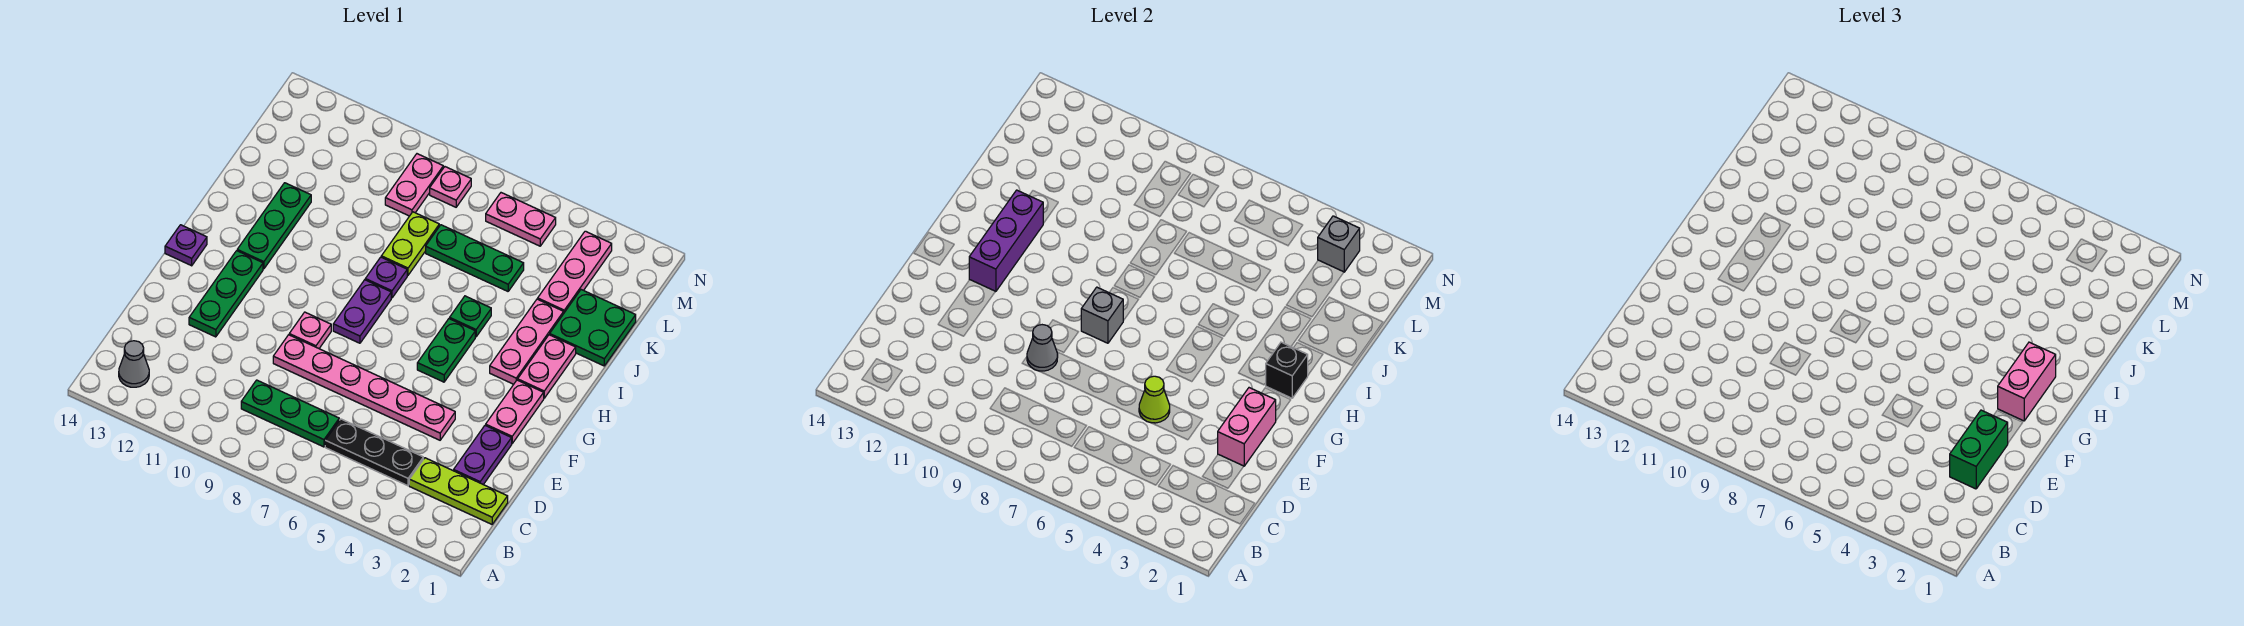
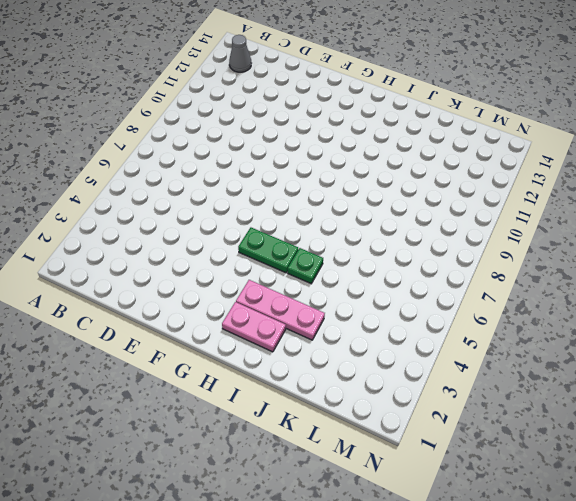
none -> lime plate C1:C3 level 1
none -> black plate C4:C6 level 1
none -> green plate C7:C9 level 1
none -> purple plate D2:E2 level 1

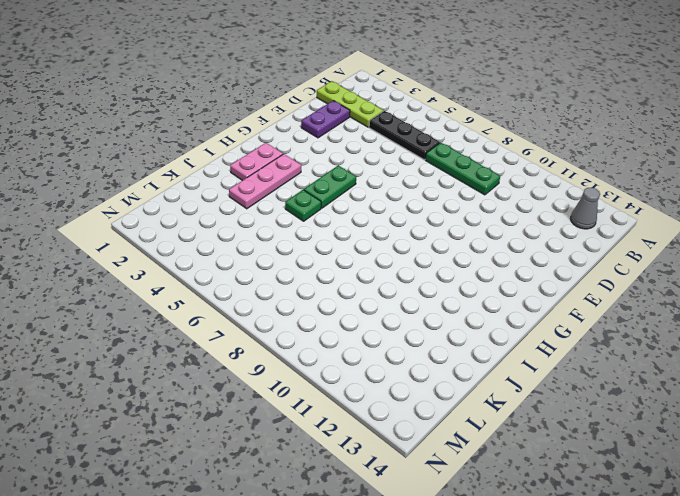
none -> pink plate E4:E9 level 1
none -> green plate E12:G12 level 1
none -> pink plate F2:G2 level 1
none -> pink plate F9 level 1

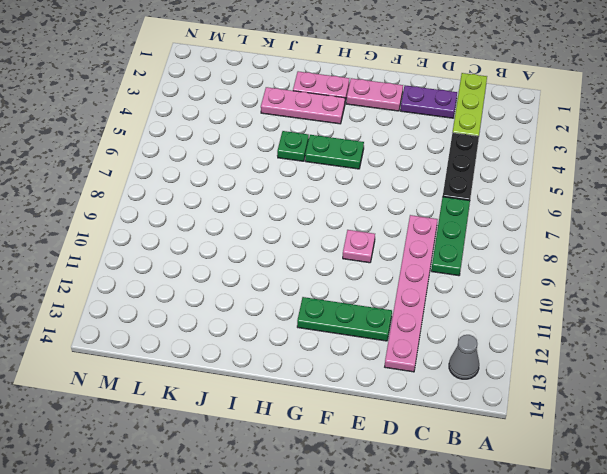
pink plate D8:D13 level 1 -> pink plate E4:E9 level 1
none -> purple plate G8:H8 level 1
none -> purple plate G14 level 1
none -> green plate H12:J12 level 1
none -> purple plate I8 level 1

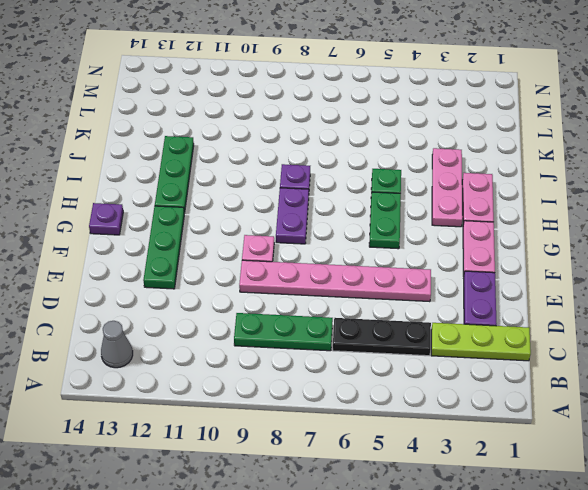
none -> green plate J1:K2 level 1
none -> lime plate J8:K8 level 1
none -> pink plate K3:M3 level 1
none -> green plate K5:K7 level 1

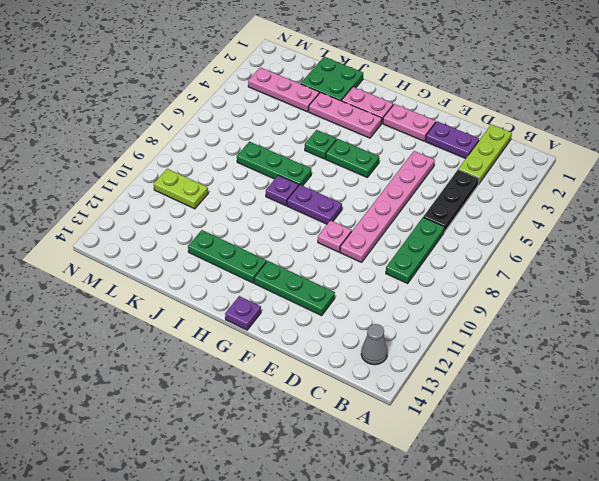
green plate I7:K7 level 1 -> green plate K5:K7 level 1
lime plate L10:M10 level 1 -> lime plate J8:K8 level 1
none -> pink plate L9:M9 level 1
none -> pink plate M5:M6 level 1
none -> pink plate M8 level 1
none -> pink brick E2:F2 level 2

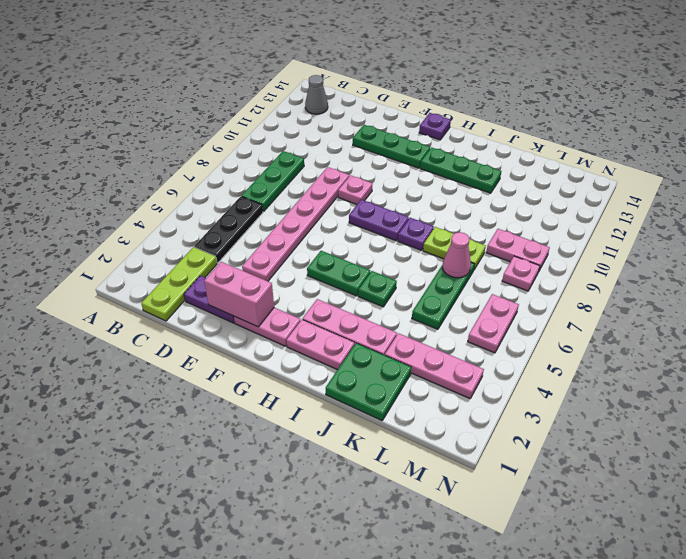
pink cone K7 level 2 -> none
none -> lime cone E5 level 2
none -> grey cone E9 level 2
none -> grey brick G8 level 2
none -> purple brick G12:I12 level 2

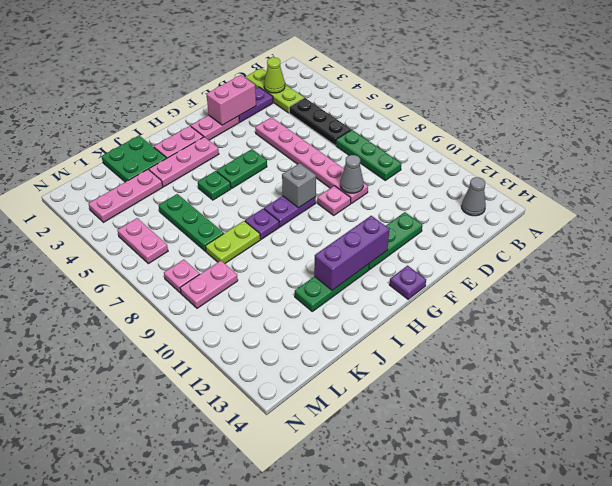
lime cone C2 level 2 -> lime cone E5 level 2
none -> black brick H2 level 2
none -> grey brick M3 level 2
none -> green brick D2:E2 level 3
none -> pink brick G2:H2 level 3

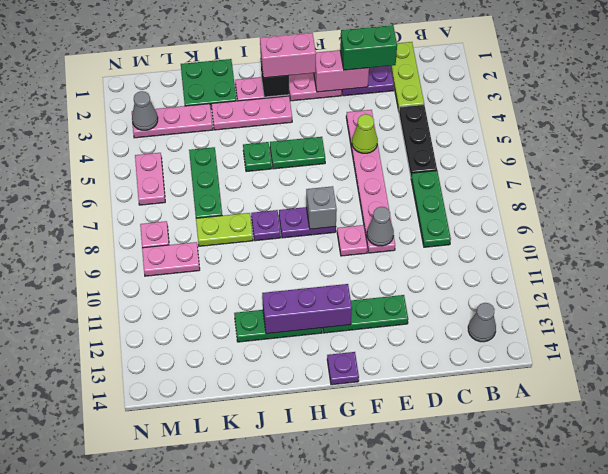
grey cone M3 level 2 -> grey brick M3 level 2

